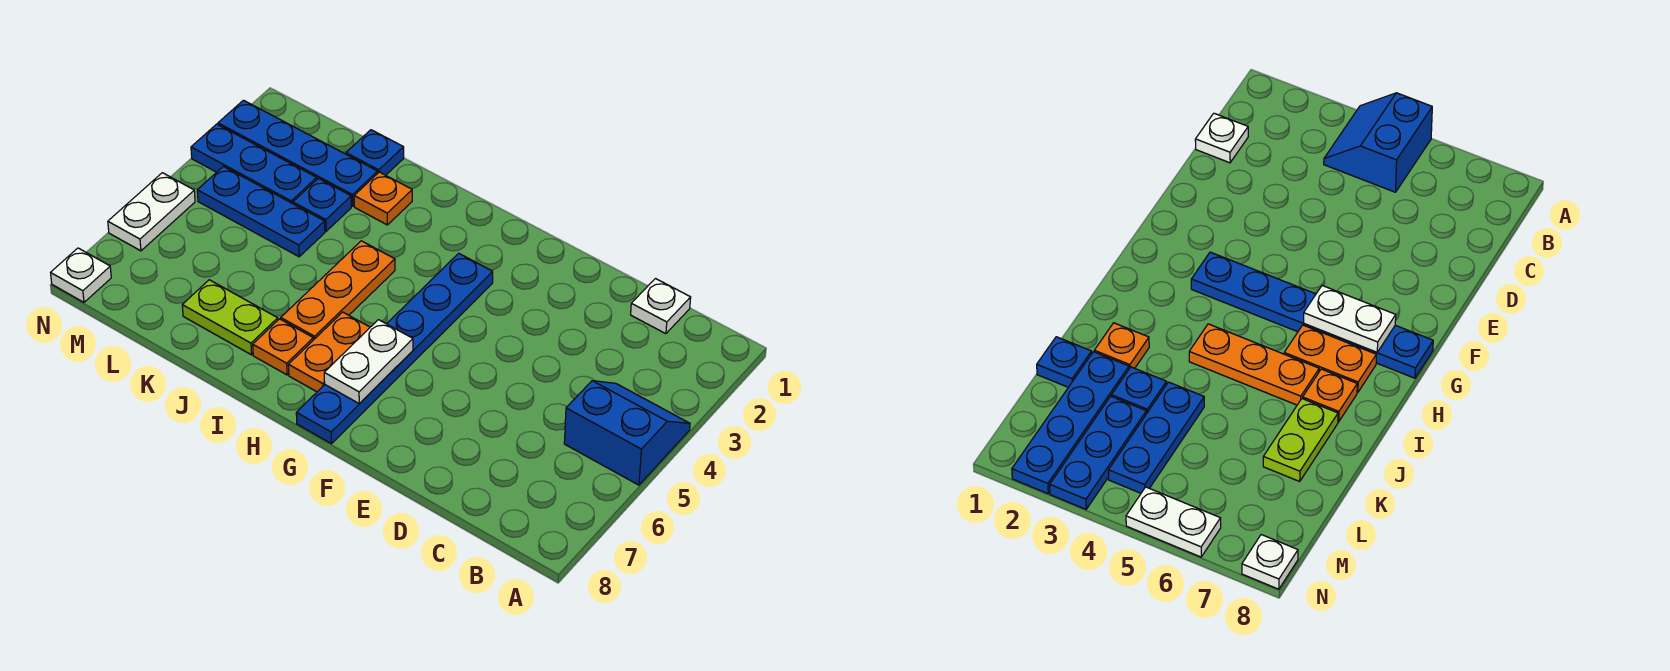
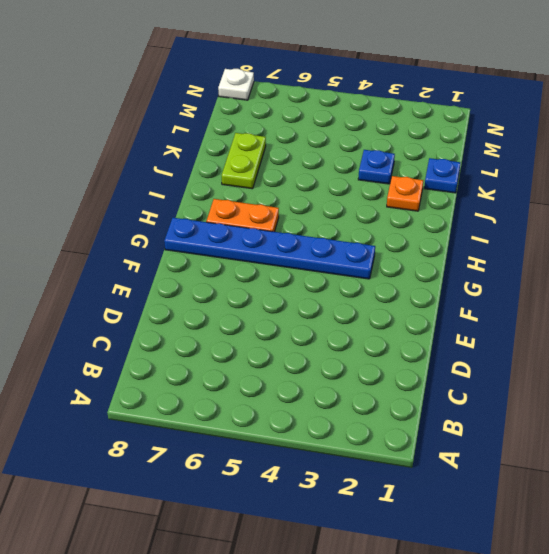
none -> blue slope A4:B5 level 1 top 5
none -> white plate C1 level 1
none -> orange plate I4:I6 level 1

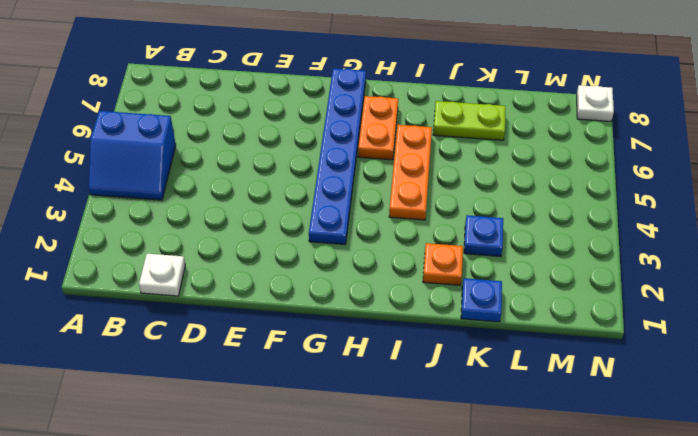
none -> orange plate I7 level 1
none -> blue plate K2:N2 level 1
none -> blue plate K4:M4 level 1

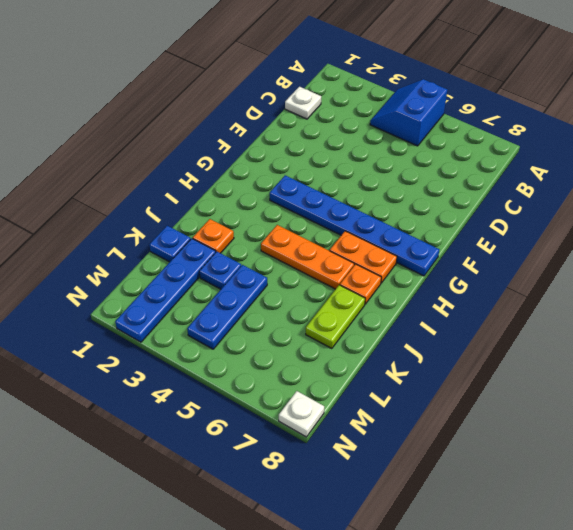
none -> blue plate L3:N3 level 1
none -> white plate N5:N6 level 1
none -> white plate G6:G7 level 2

